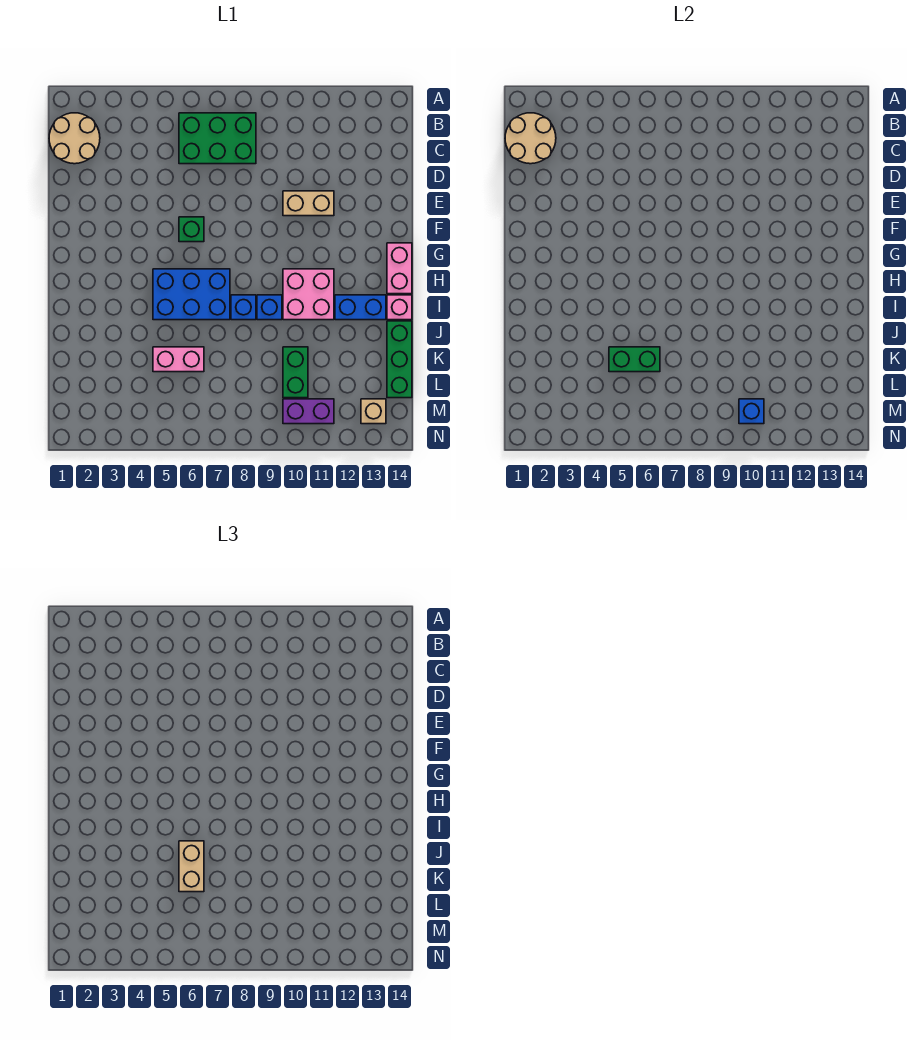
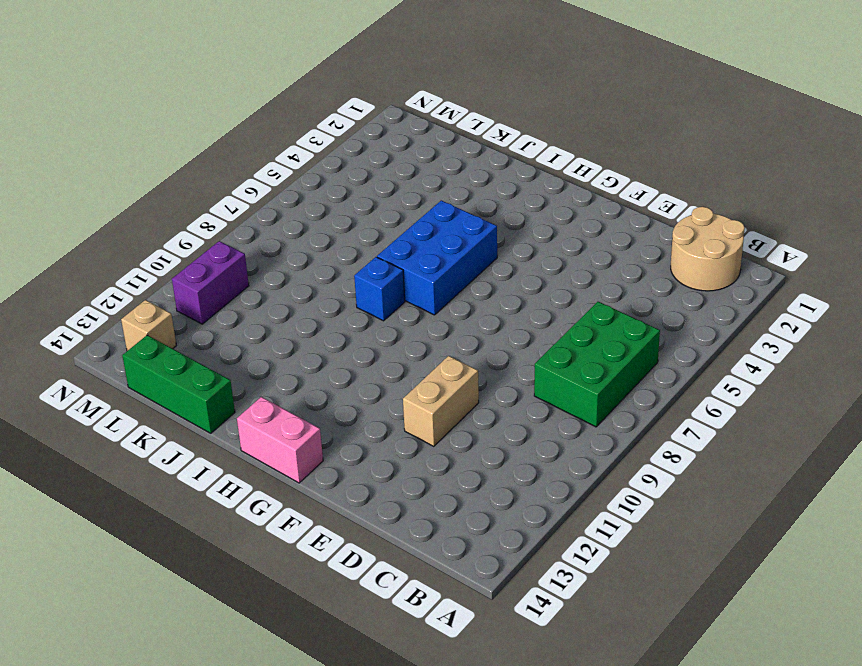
none -> green brick F6 level 1
none -> pink brick H10:I11 level 1
none -> blue brick I9 level 1

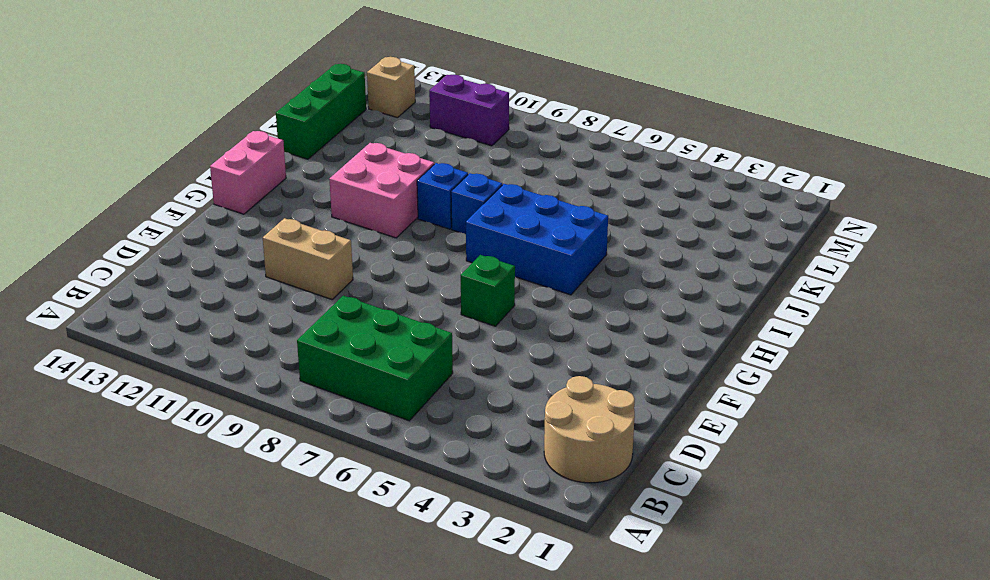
none -> blue brick I12:I13 level 1
none -> pink brick I14 level 1
none -> pink brick K5:K6 level 1

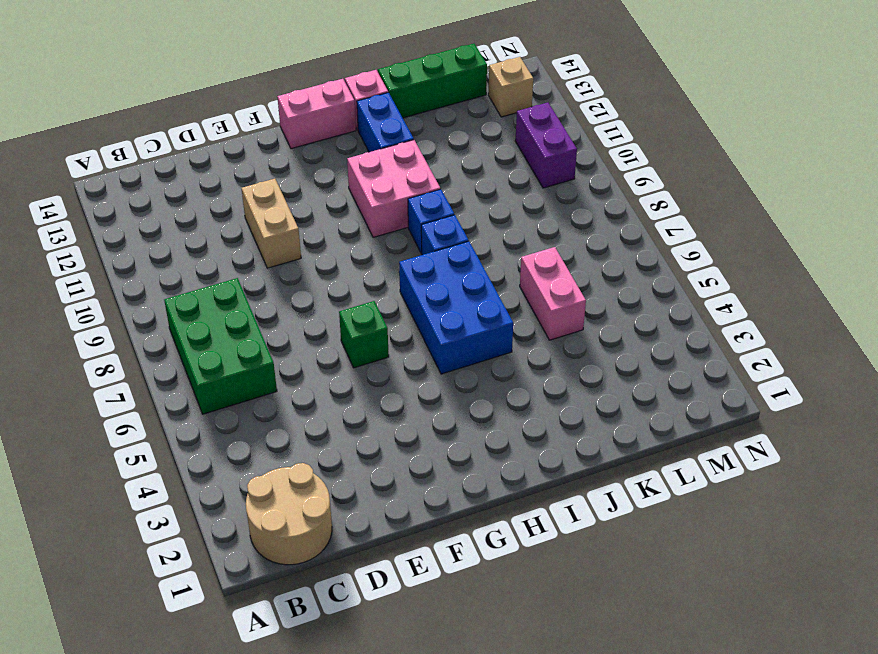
none -> green brick K10:L10 level 1
none -> tan round brick B1:C2 level 2
none -> green brick K5:K6 level 2

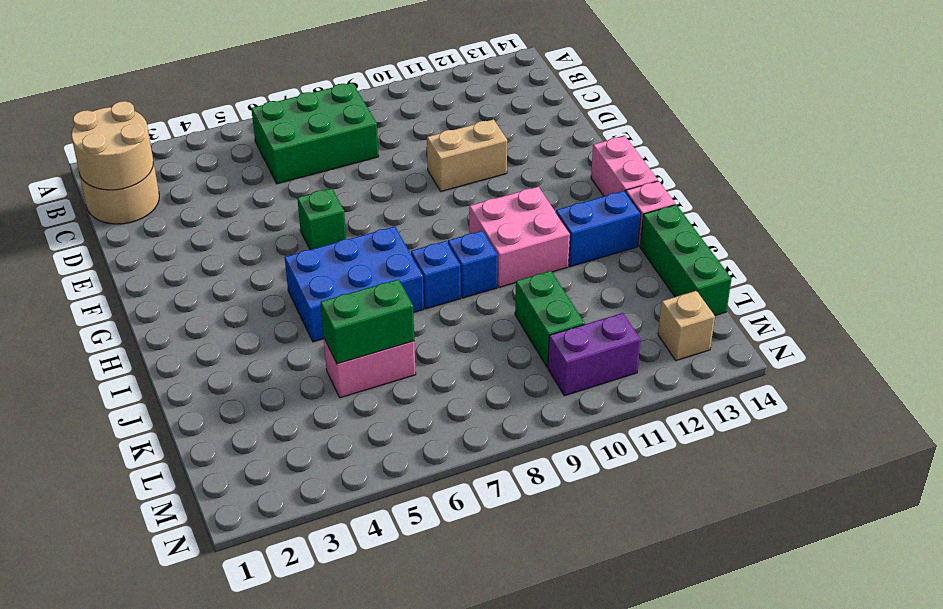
none -> blue brick M10 level 2
none -> tan brick J6:K6 level 3

